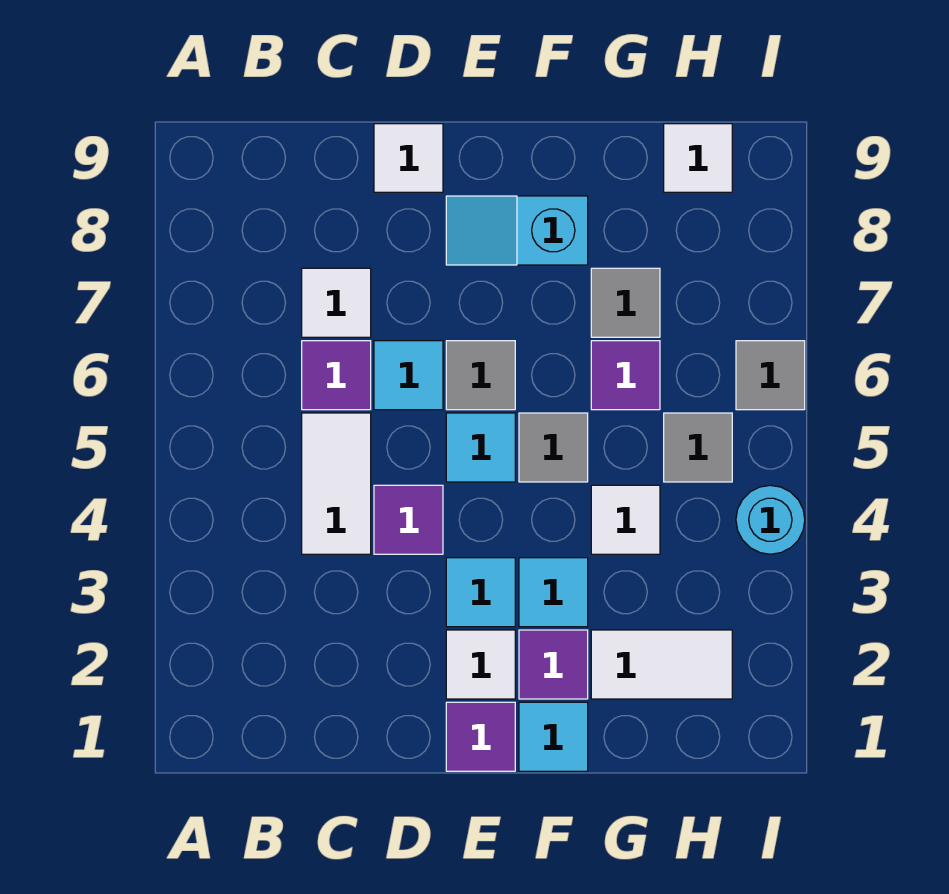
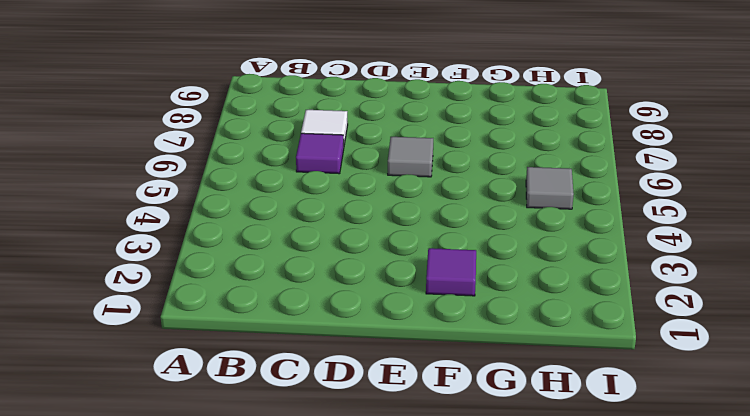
none -> white tile C4:C5 level 1
none -> purple tile D4 level 1
none -> cyan tile D6 level 1

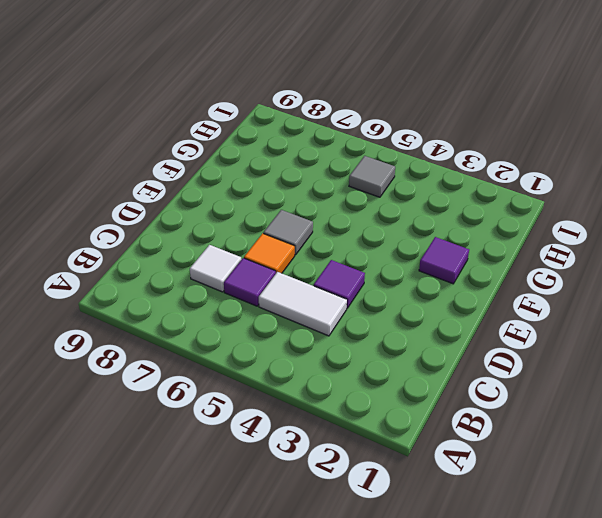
orange tile D6 level 1 -> cyan tile D6 level 1
none -> white tile D9 level 1
none -> purple tile E1 level 1
none -> white tile E2 level 1

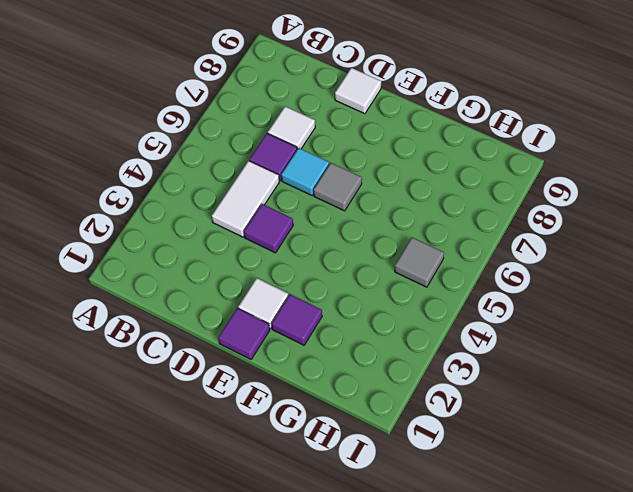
none -> cyan tile E3 level 1
none -> cyan tile E5 level 1
none -> cyan slope E8:F8 level 1 top F

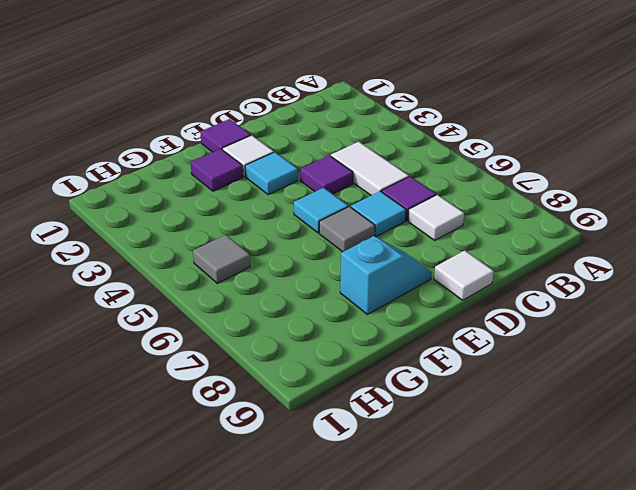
none -> cyan tile F1 level 1
none -> cyan tile F3 level 1
none -> grey tile F5 level 1

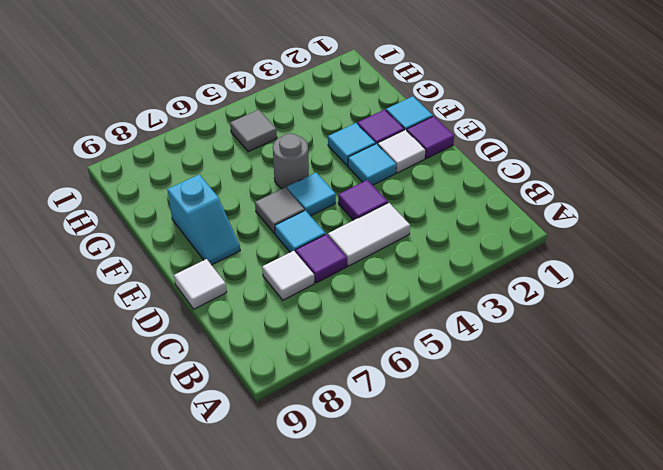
grey round brick F5 level 1 -> grey tile F5 level 1
none -> white tile G2:H2 level 1
none -> white tile G4 level 1
none -> purple tile G6 level 1

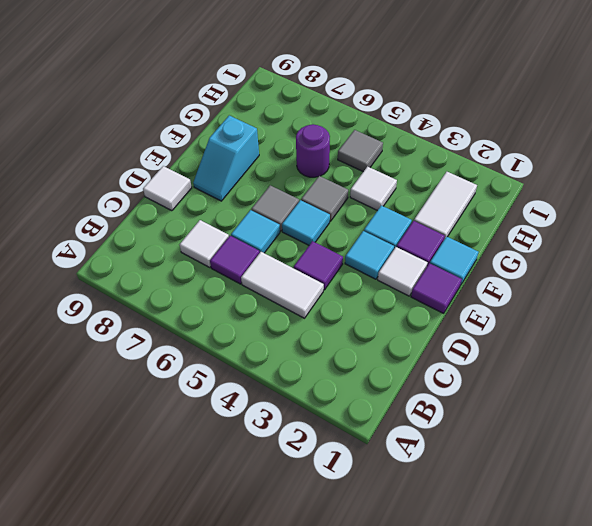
purple round brick G6 level 1 -> purple tile G6 level 1
none -> grey tile G7 level 1
none -> white tile H9 level 1
none -> cyan round brick I4 level 1

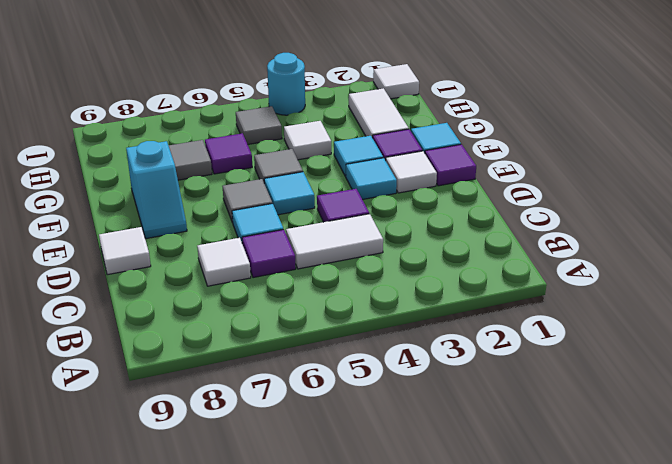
white tile I1 level 1 -> white tile H9 level 1
none -> grey tile I6 level 1

